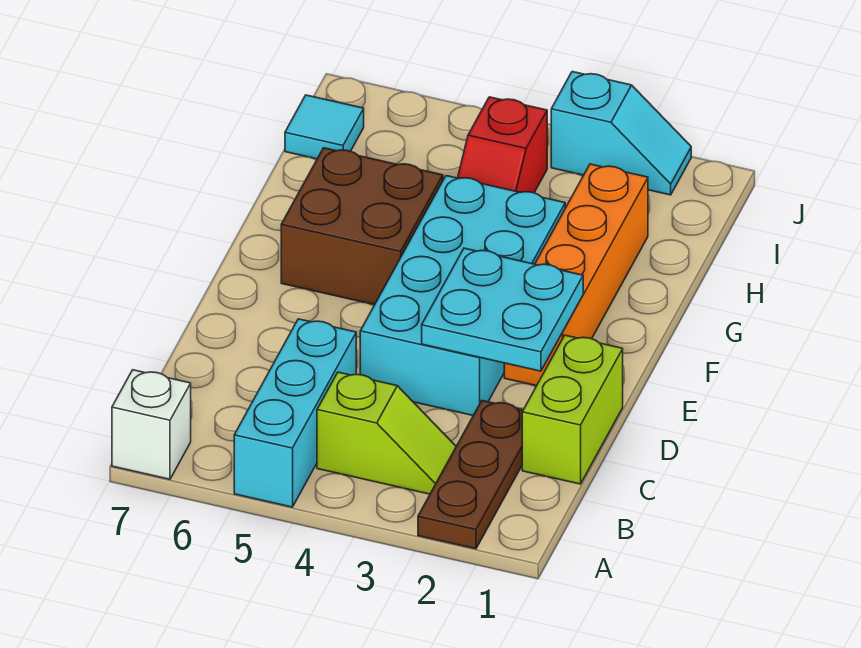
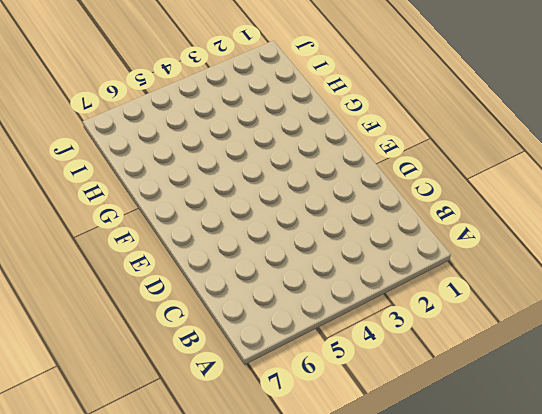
none -> brown plate A2:C2 level 1
none -> cyan brick A5:C5 level 1
none -> white brick A7 level 1

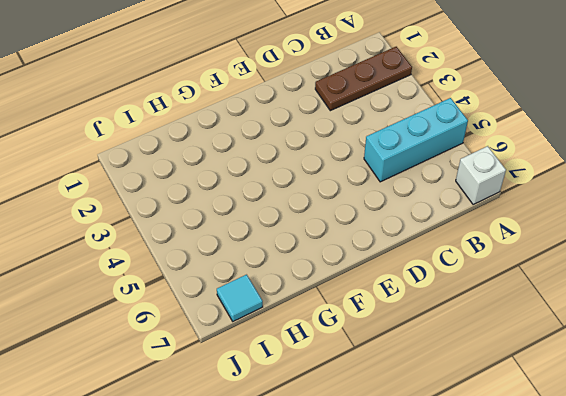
none -> lime slope B3:B4 level 1 top 4
none -> lime brick C1:D1 level 1
none -> cyan brick D3:G4 level 1

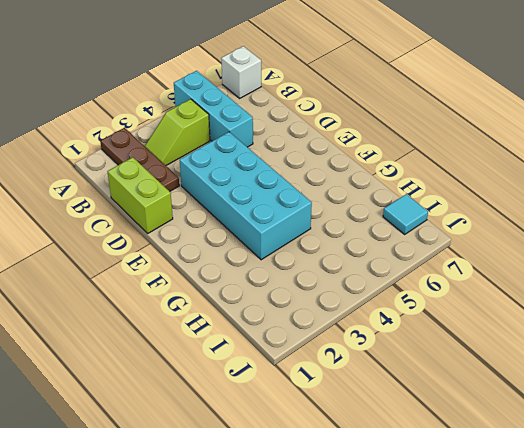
none -> orange brick E2:H2 level 1
none -> brown brick F5:G6 level 1
none -> red slope H4:I4 level 1 top I

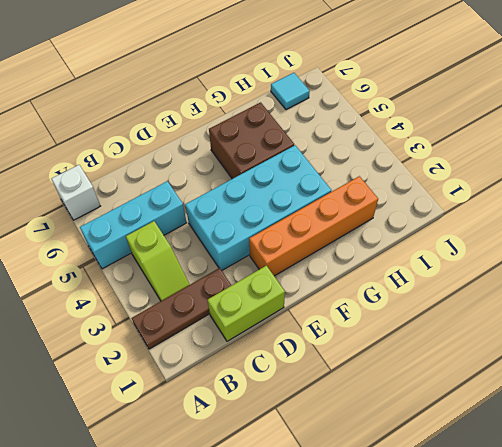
none -> red slope H4:I4 level 1 top I
none -> cyan slope J2:J3 level 1 top 3
none -> cyan plate D2:E3 level 2

